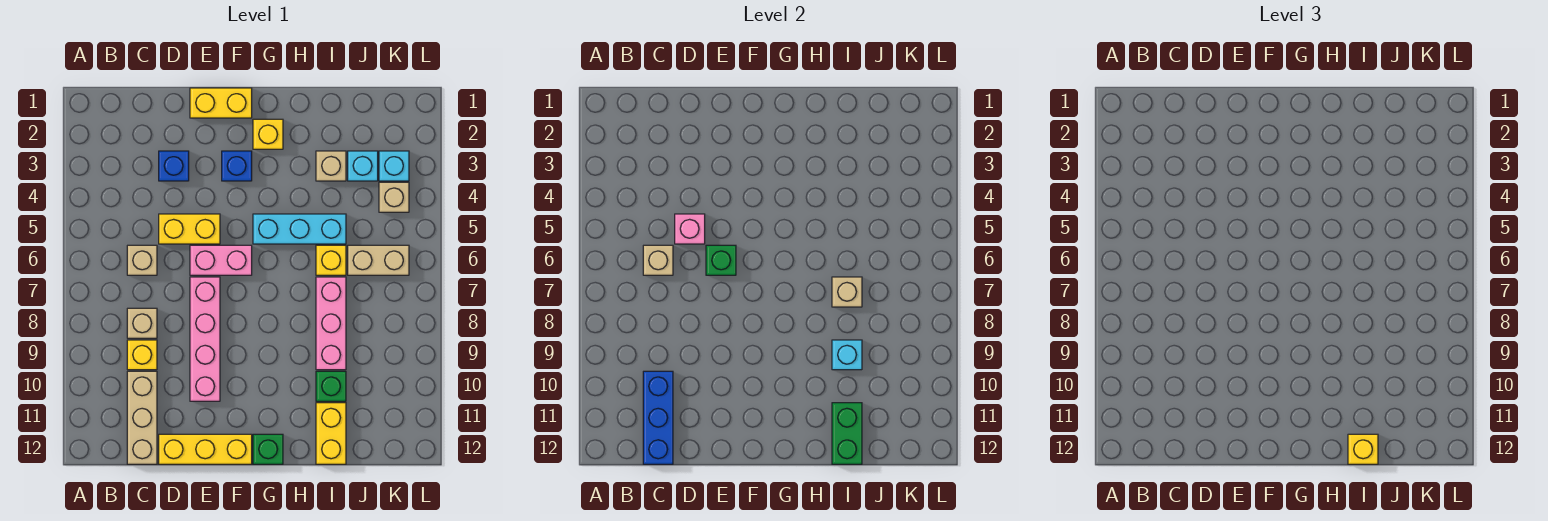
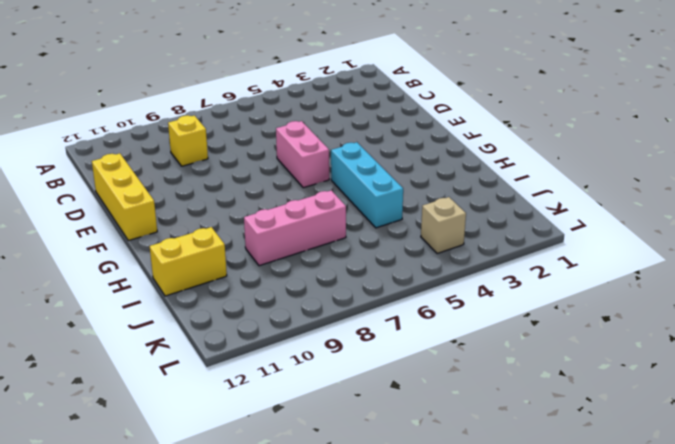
none -> tan brick C6 level 1
none -> tan brick C8 level 1
none -> tan brick C10:C12 level 1
none -> blue brick D3 level 1

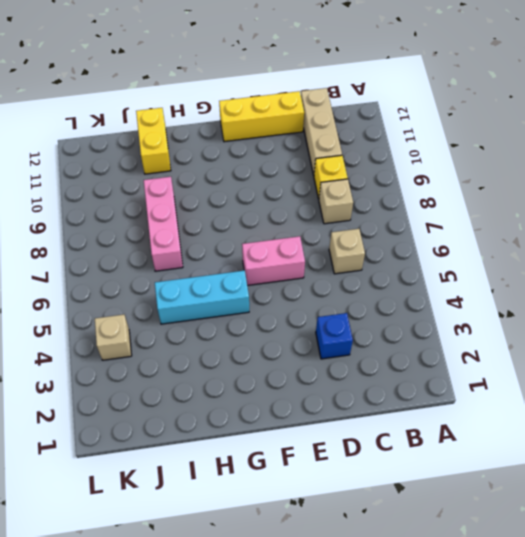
none -> yellow brick D5:E5 level 1
none -> yellow brick E1:F1 level 1
none -> pink brick E7:E10 level 1
none -> blue brick F3 level 1

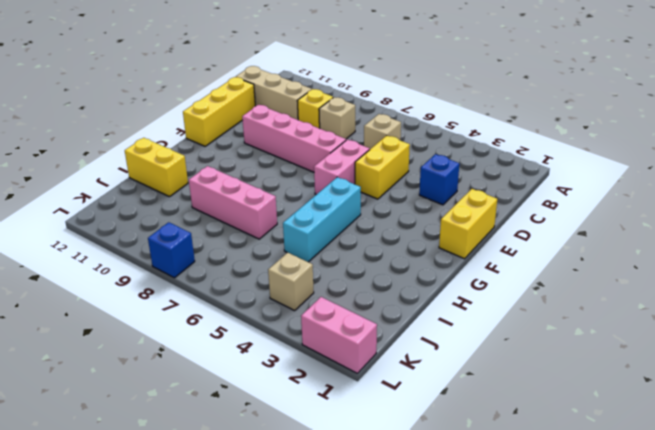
pink brick L1:L2 level 1 -> none
blue brick L8 level 1 -> blue brick F3 level 1
none -> yellow brick G2 level 1
none -> green brick G12 level 1
none -> tan brick I3 level 1
none -> yellow brick I6 level 1

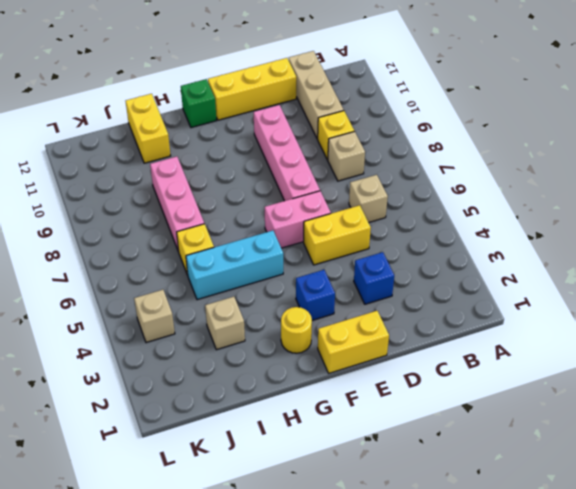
yellow round brick G2 level 1 -> yellow brick G2 level 1
none -> green brick I10 level 1
none -> cyan brick J3 level 1
none -> tan brick J6:K6 level 1
none -> cyan brick K3 level 1

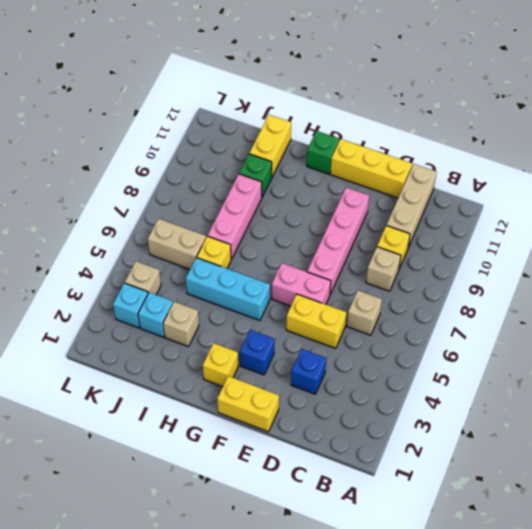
none -> tan brick C6 level 2
none -> blue brick C10:C12 level 2
none -> pink brick D5 level 2
none -> green brick E6 level 2

